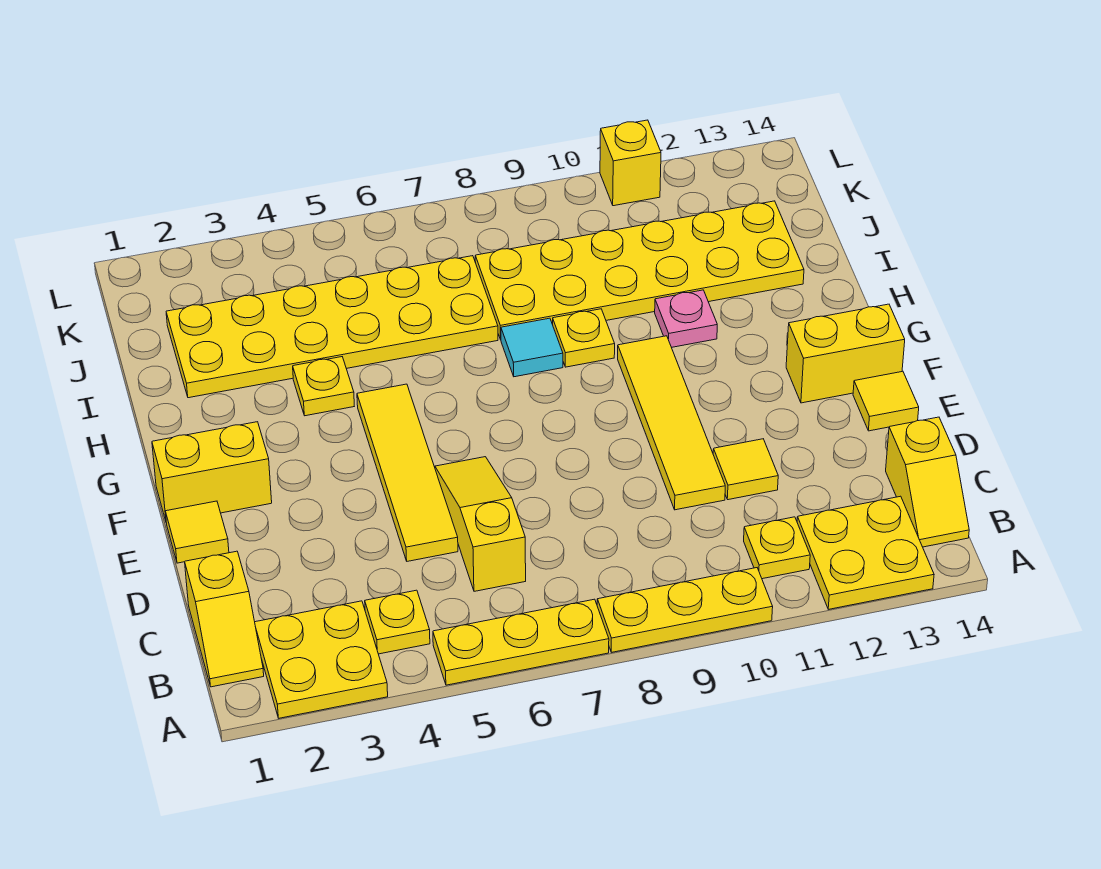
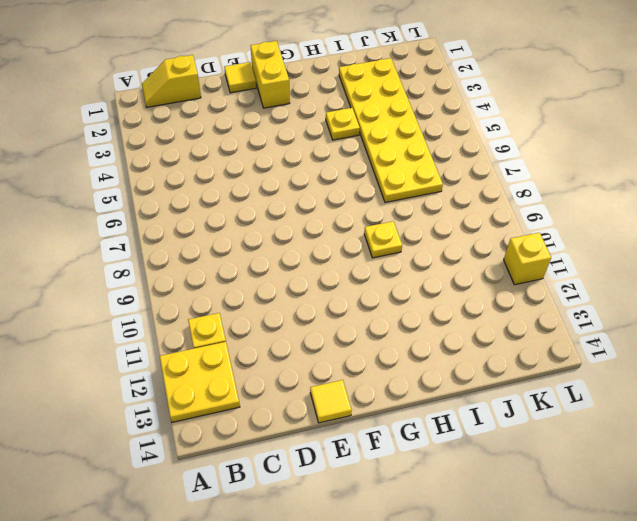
none -> yellow plate A2:B3 level 1
none -> yellow plate A5:A7 level 1
none -> yellow plate A8:A10 level 1

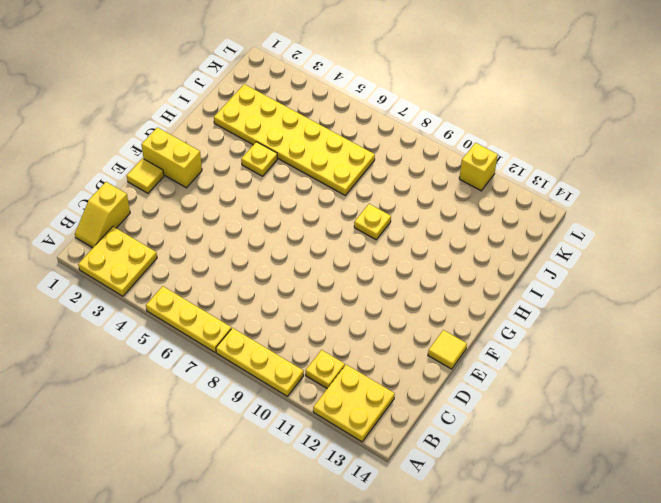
none -> yellow plate B4 level 1
none -> yellow slope B14:C14 level 1 top C
none -> yellow slope C6:E6 level 1 top C

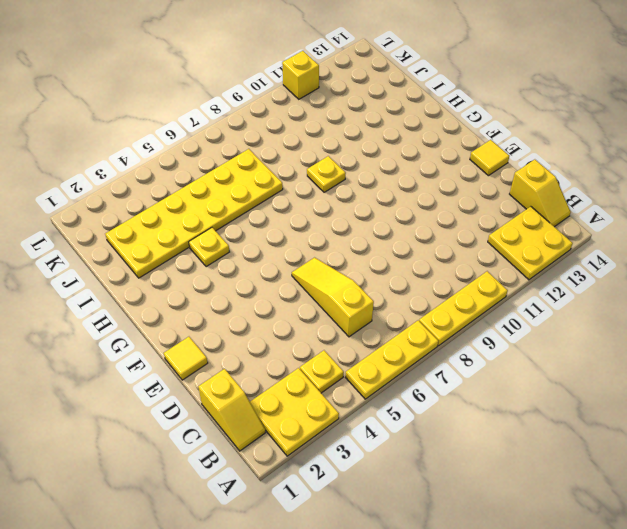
none -> yellow plate B11 level 1
none -> yellow tile D5:G5 level 1
none -> yellow tile D10:G10 level 1

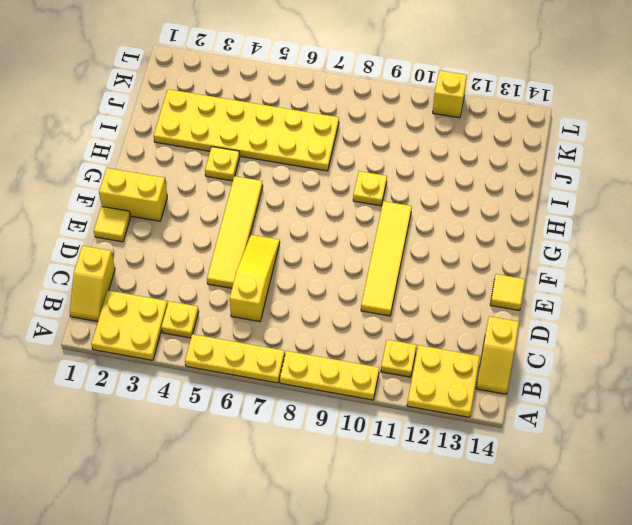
none -> yellow tile D11 level 1
none -> yellow brick F13:F14 level 1
none -> cyan tile H8 level 1

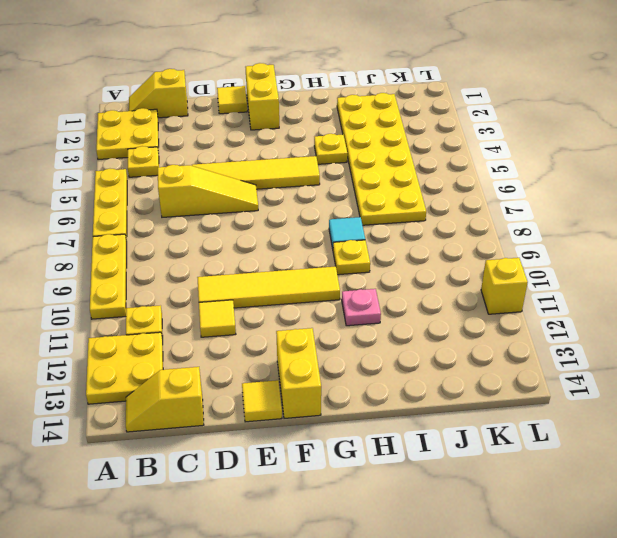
none -> yellow plate I8:J13 level 1

